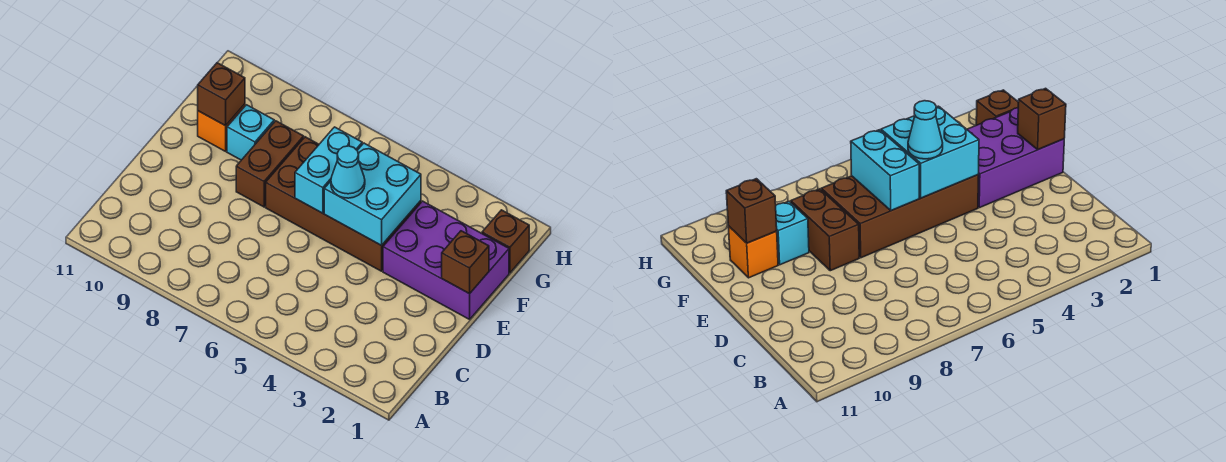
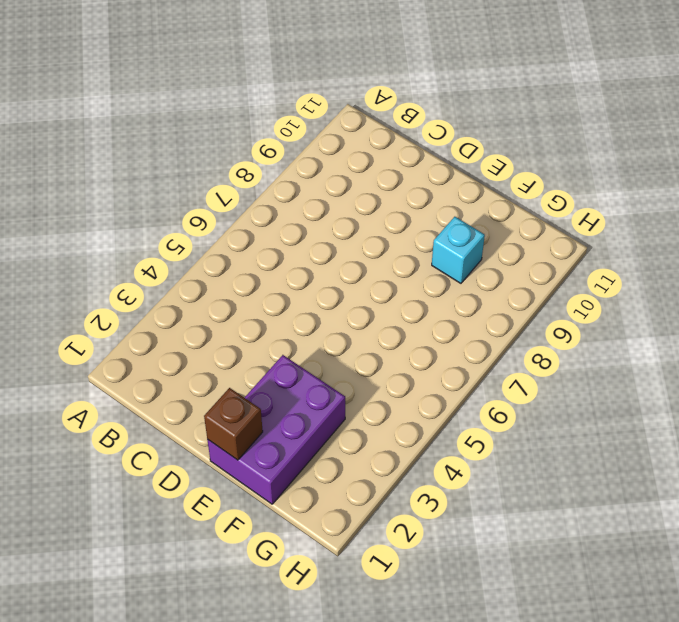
none -> brown brick E4:F7 level 1
none -> brown brick E8:F8 level 1

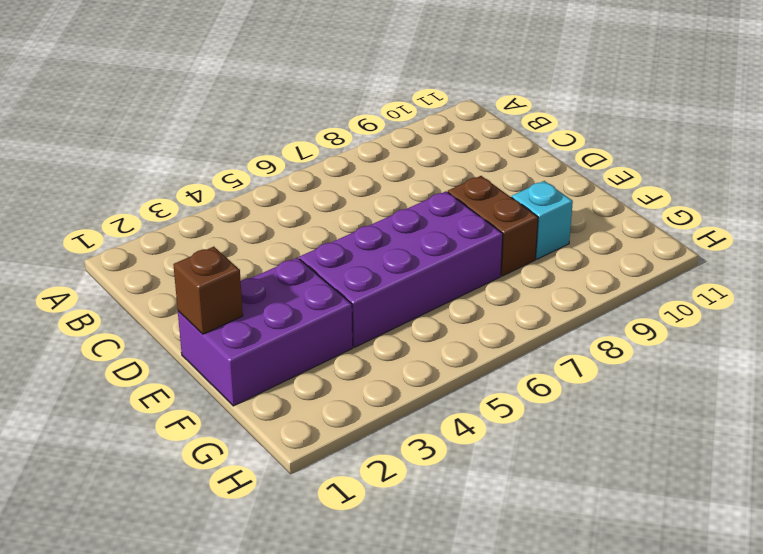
purple brick E4:F7 level 1 -> brown brick E4:F7 level 1
none -> orange brick F10 level 1
none -> brown brick G1 level 1

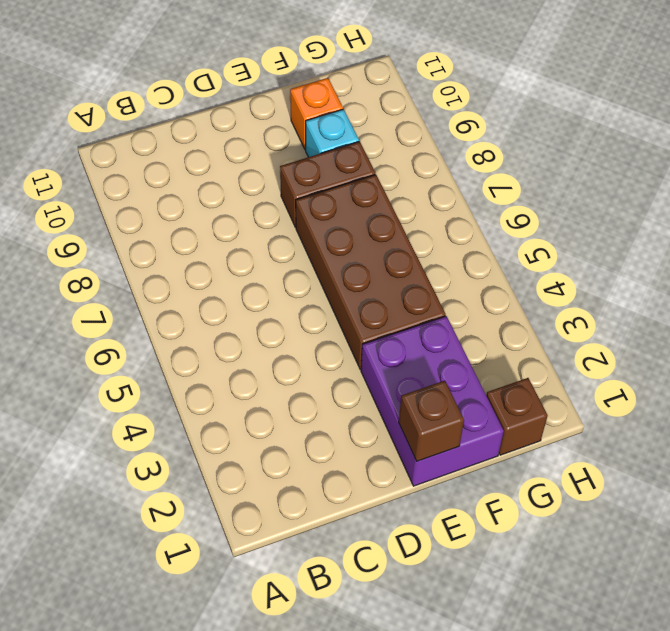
none -> cyan brick E4:F5 level 2
none -> cyan brick E6:F6 level 2

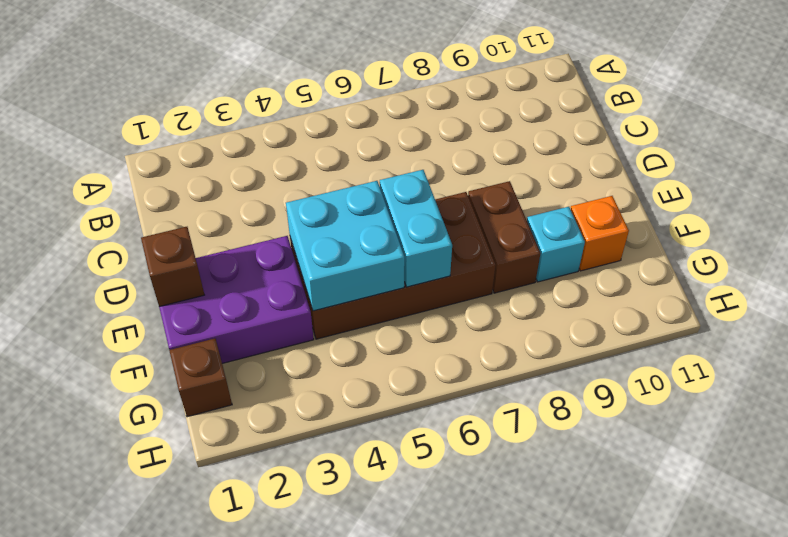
none -> brown brick F10 level 2
none -> cyan cone E5 level 3

